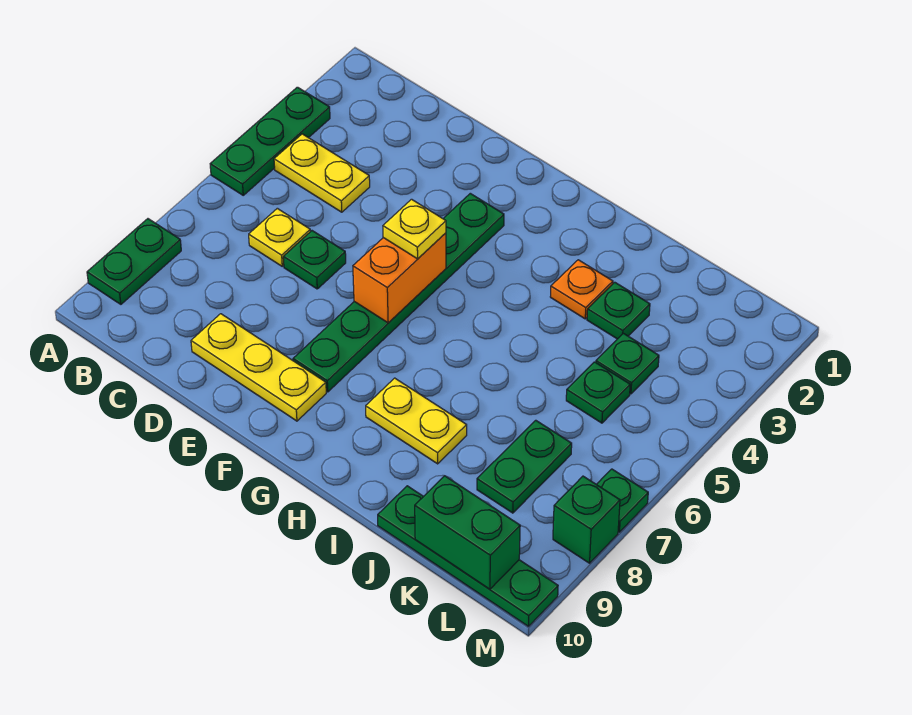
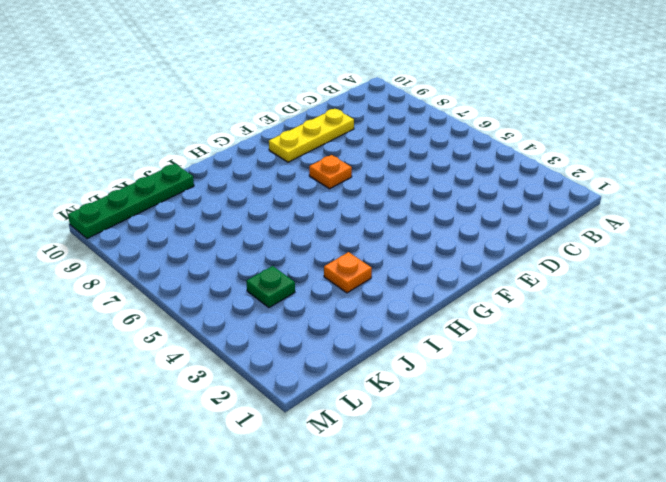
orange plate F7 level 1 -> green plate F3:F8 level 1
none -> green plate A3:A5 level 1
none -> green plate A8:A9 level 1
none -> yellow plate B4:C4 level 1

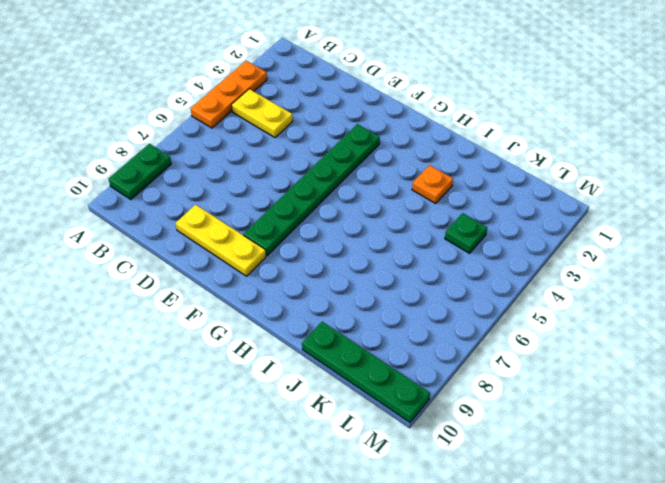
orange plate A3:A5 level 1 -> green plate A3:A5 level 1
none -> yellow plate C6 level 1
none -> green plate D6 level 1
none -> yellow plate H8:I8 level 1

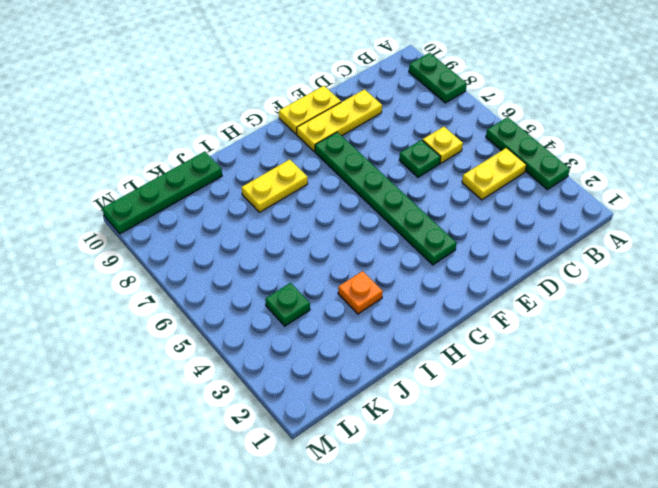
yellow plate E10:F10 level 1 -> none
none -> green plate J3 level 1
none -> green plate K5 level 1
none -> green plate K7:K8 level 1

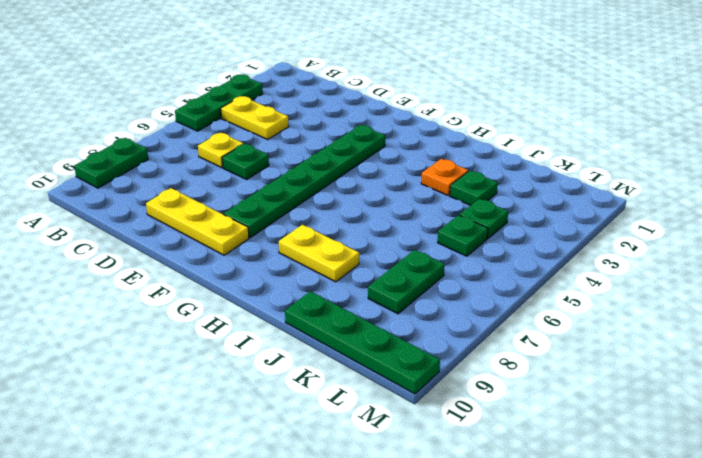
none -> green plate M7 level 1
none -> green brick M8 level 1
none -> orange brick F5:F6 level 2

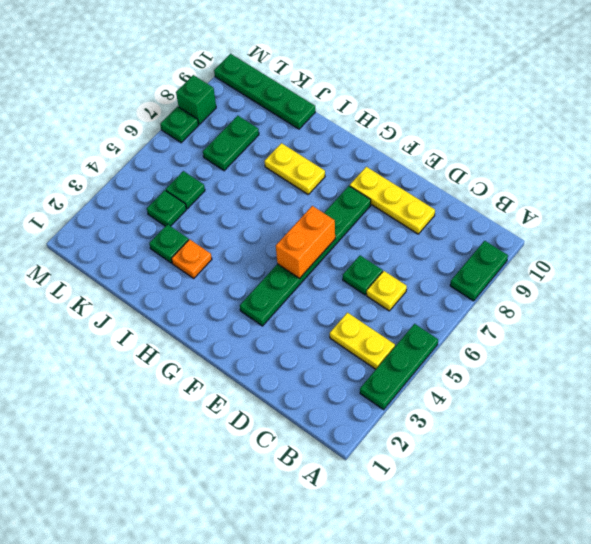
none -> green brick K10:L10 level 2
none -> yellow plate F5 level 3

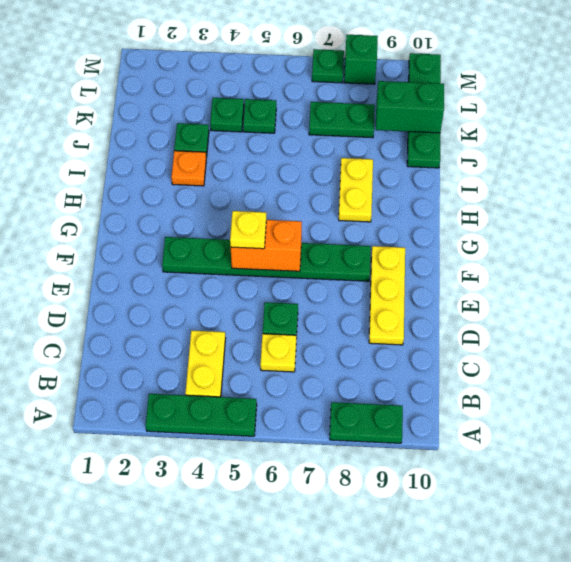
green brick K9:K10 level 2 -> green brick K10:L10 level 2

